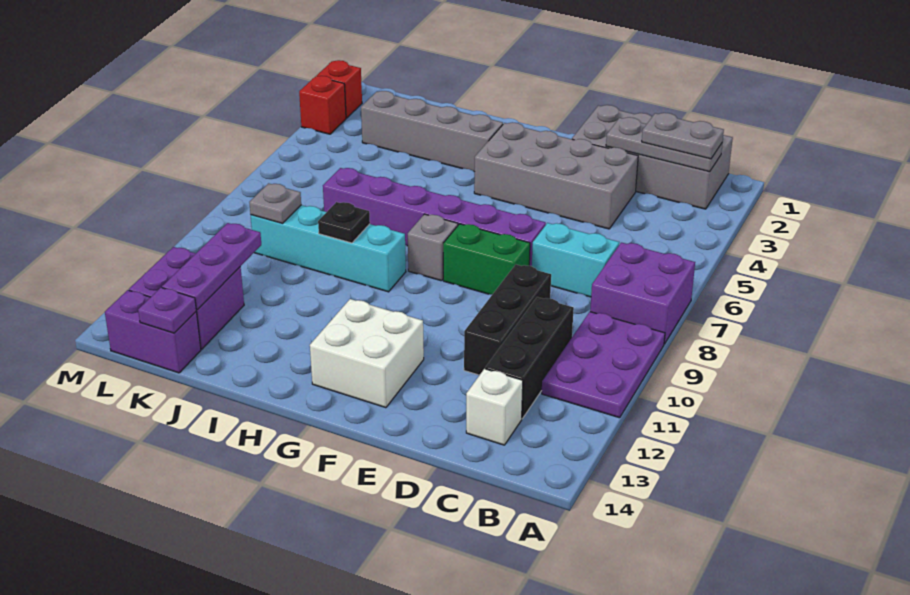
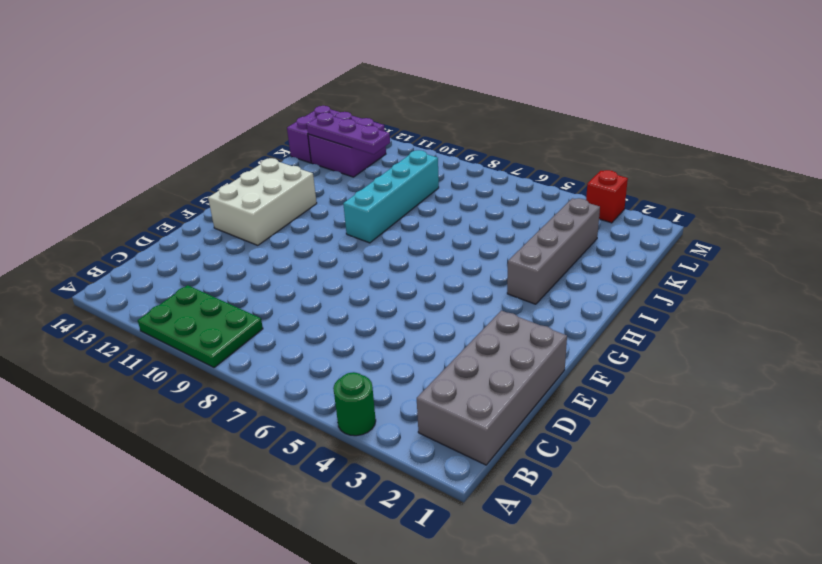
green round brick A4 level 1 -> none
green plate A9:B11 level 1 -> purple plate A9:B11 level 1
white brick F12:H13 level 1 -> white brick F12:G13 level 1
none -> purple brick A7:B8 level 1
none -> cyan brick C7:D7 level 1
none -> black brick C10:C12 level 1

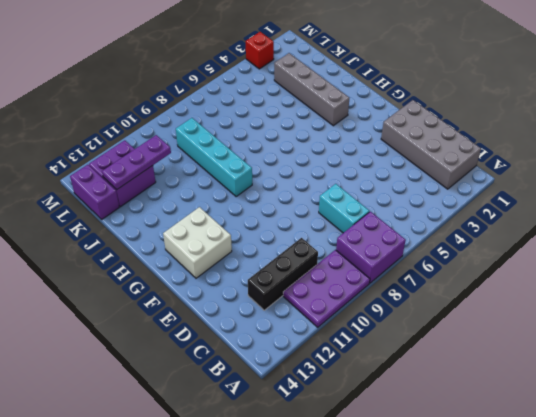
none -> white brick C13 level 1
none -> grey brick D3:G4 level 1
none -> black brick D9:D11 level 1

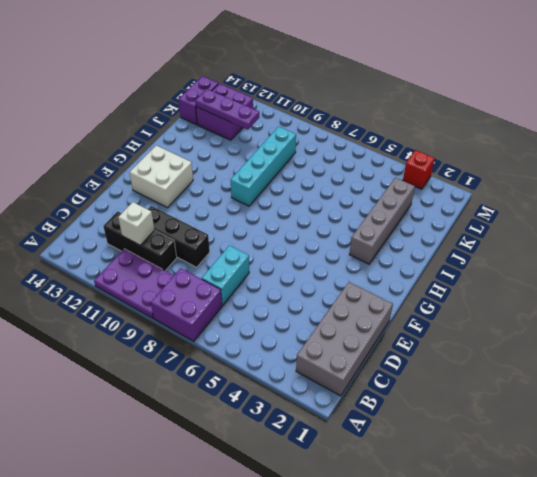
white brick C11 level 2 -> white brick C13 level 1
none -> grey brick D3:G4 level 1
none -> purple brick E7:J7 level 1
none -> green brick E8:F8 level 1

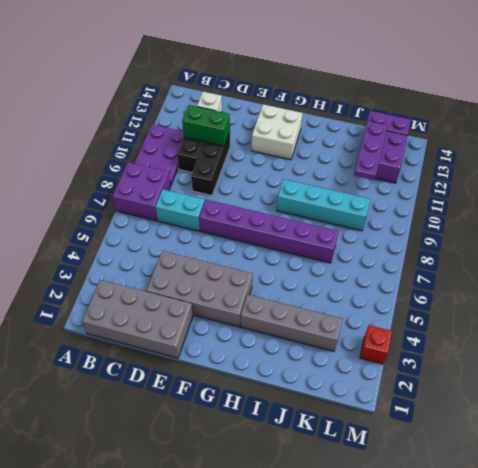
green brick C11:D11 level 2 -> green brick E8:F8 level 1
none -> grey brick G8 level 1
none -> red brick M2 level 1
none -> grey plate B2:D2 level 2

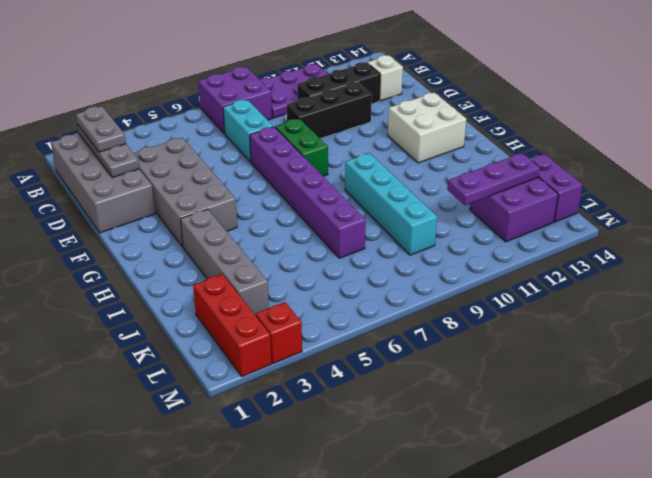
red brick K2:M2 level 1 -> red brick M2 level 1
none -> grey brick G8 level 1
none -> black plate I9 level 2
none -> grey plate K9 level 2

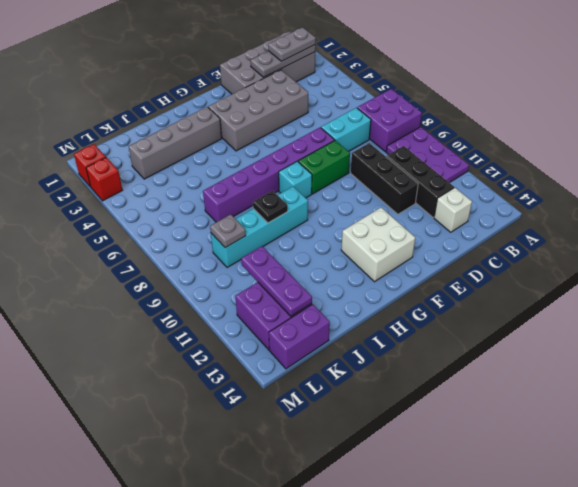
cyan brick G8 level 1 -> grey brick G8 level 1
none -> purple plate K14 level 2

